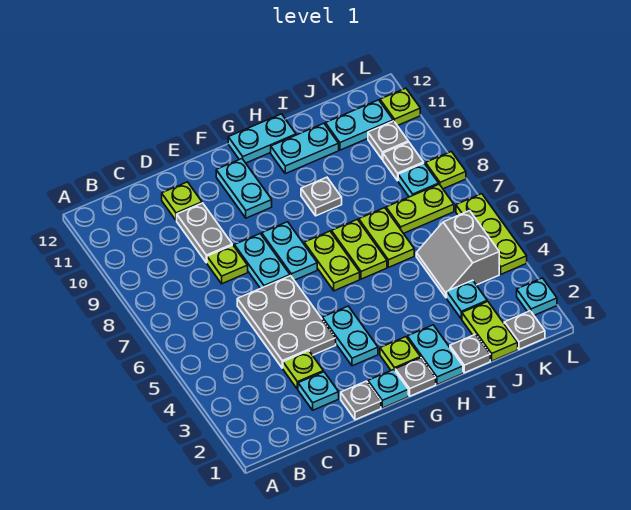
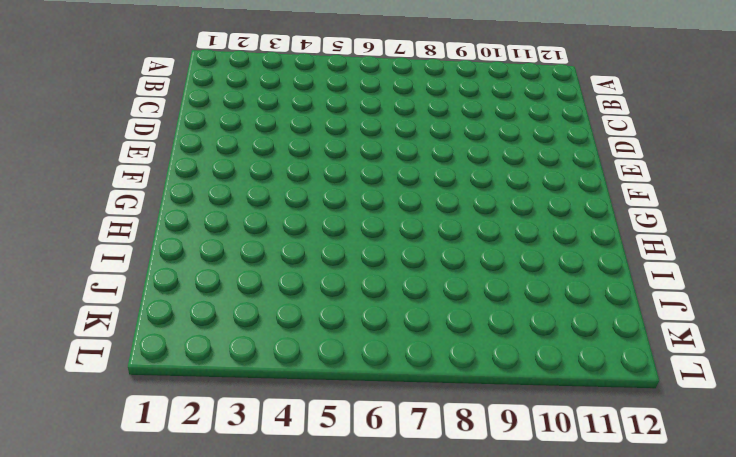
none -> cyan plate D2 level 1
none -> lime plate D3 level 1
none -> grey plate D4:E6 level 1
none -> lime plate D8 level 1

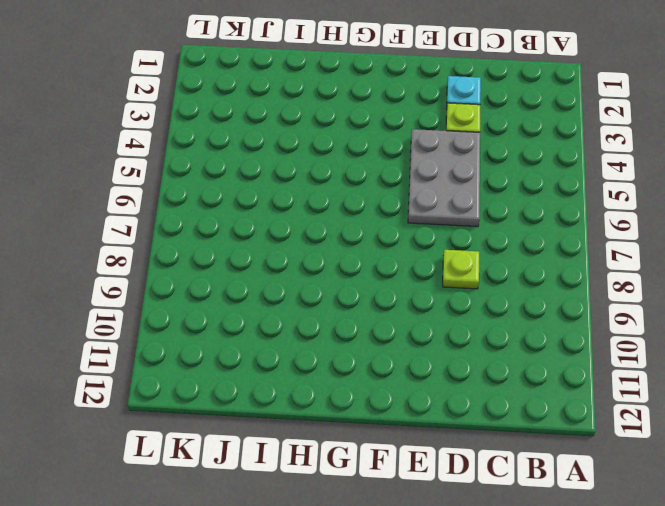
none -> grey plate D9:D10 level 1
none -> lime plate D11 level 1
none -> grey plate E1 level 1
none -> cyan plate E7:E8 level 1

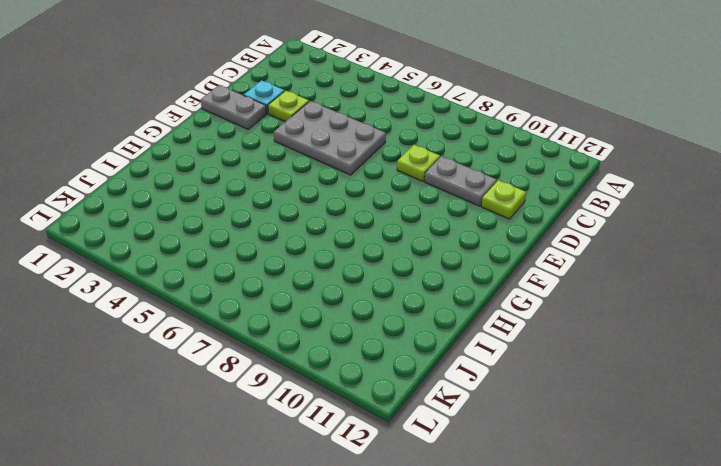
grey plate E1:E2 level 1 -> grey plate E1 level 1
none -> cyan plate E7:E8 level 1
none -> cyan plate F1 level 1
none -> cyan plate F3:F4 level 1
none -> cyan plate F7:F8 level 1

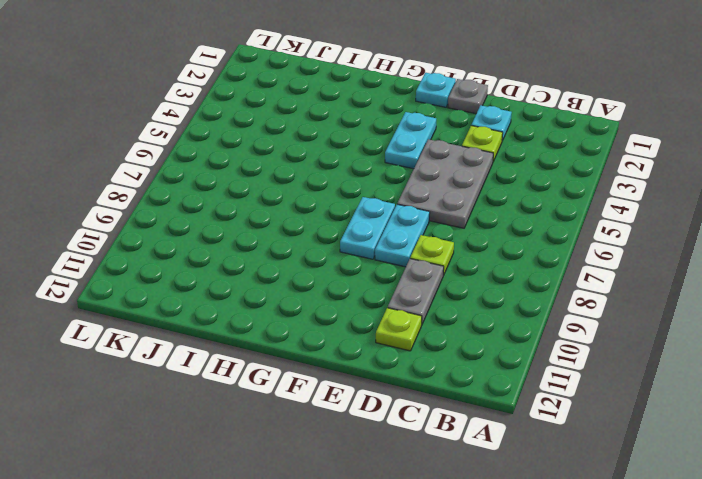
none -> cyan plate F10:F11 level 1
none -> grey plate G1 level 1
none -> lime plate G2 level 1
none -> lime plate G6:G7 level 1

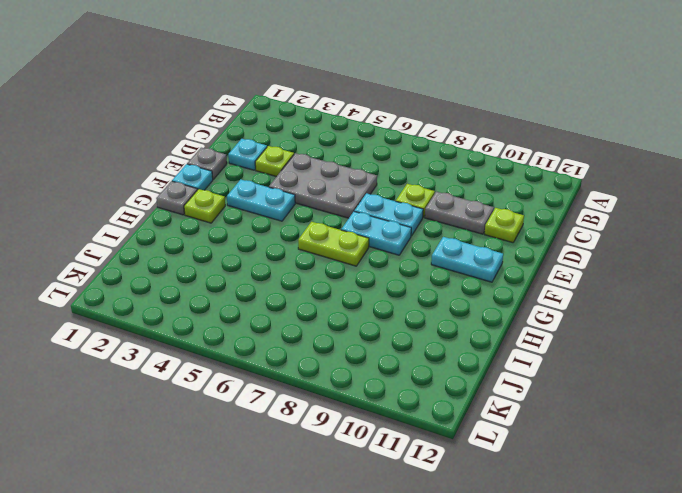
none -> cyan plate G12:H12 level 1
none -> cyan plate H1:H2 level 1
none -> lime plate H6:H7 level 1
none -> grey plate H9 level 1

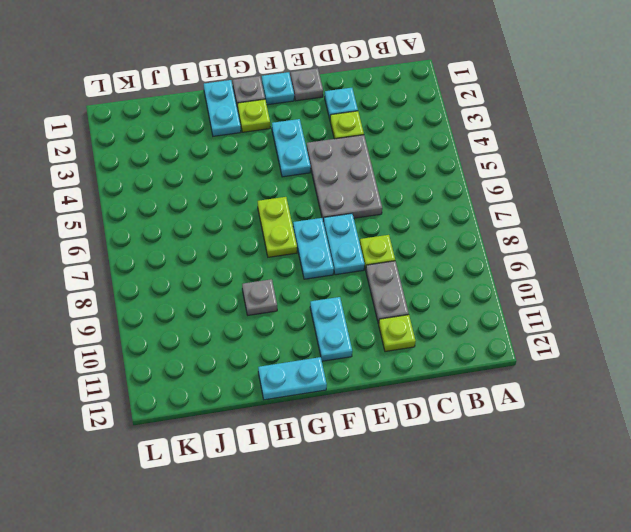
none -> lime plate H6:H7 level 1
none -> cyan plate H11:I11 level 1
none -> grey plate I1 level 1
none -> lime plate I6:I7 level 1

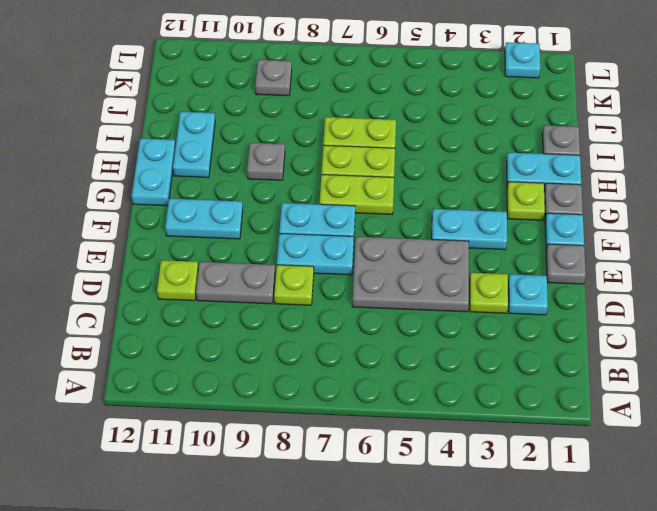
none -> lime plate J1:J2 level 1
none -> cyan plate J3 level 1
none -> grey slope J4:K5 level 1 top K
none -> lime plate J7:K7 level 1

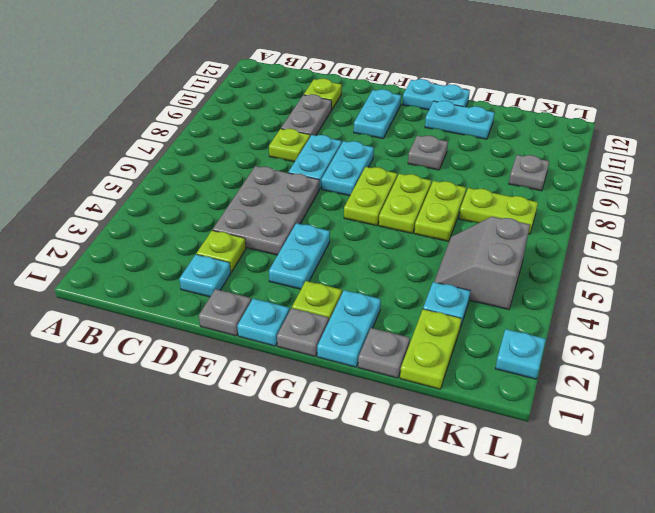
none -> cyan plate J11:K11 level 1
none -> grey plate K1 level 1
none -> cyan plate K8 level 1
none -> grey plate K10 level 1

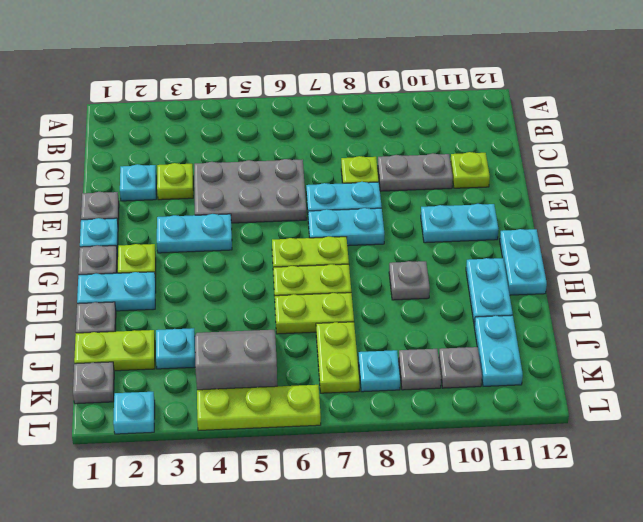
none -> lime plate L8 level 1
none -> lime plate L11 level 1

